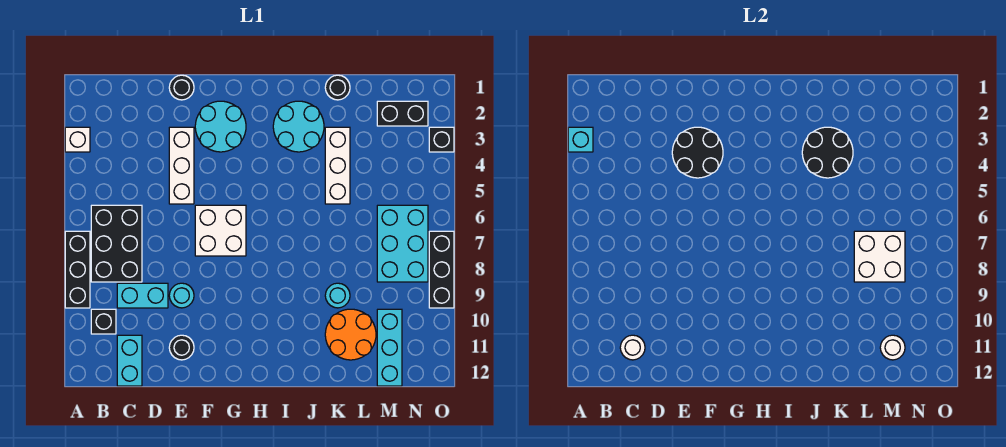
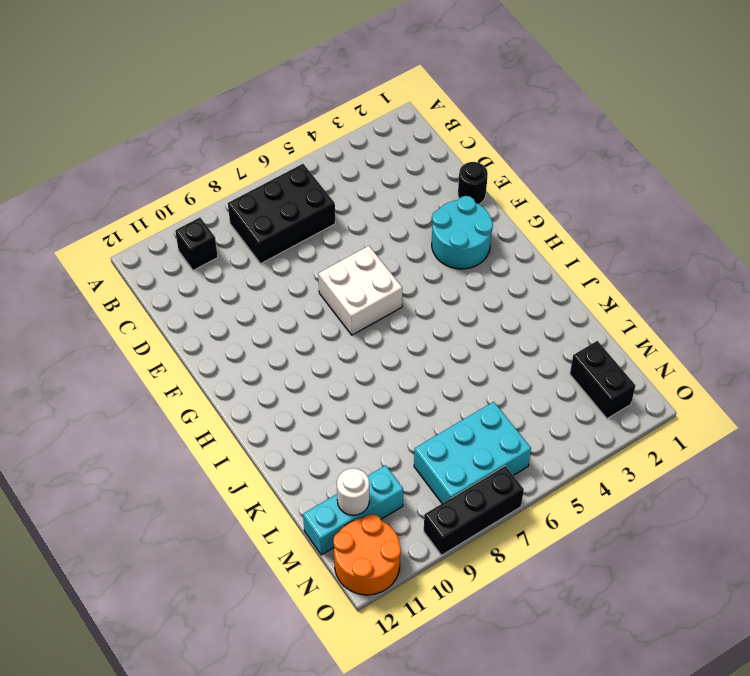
orange round brick N11:O12 level 1 -> orange round brick K10:L11 level 1
none -> white brick A3 level 1
none -> black brick A7:A9 level 1
none -> cyan brick C9:D9 level 1

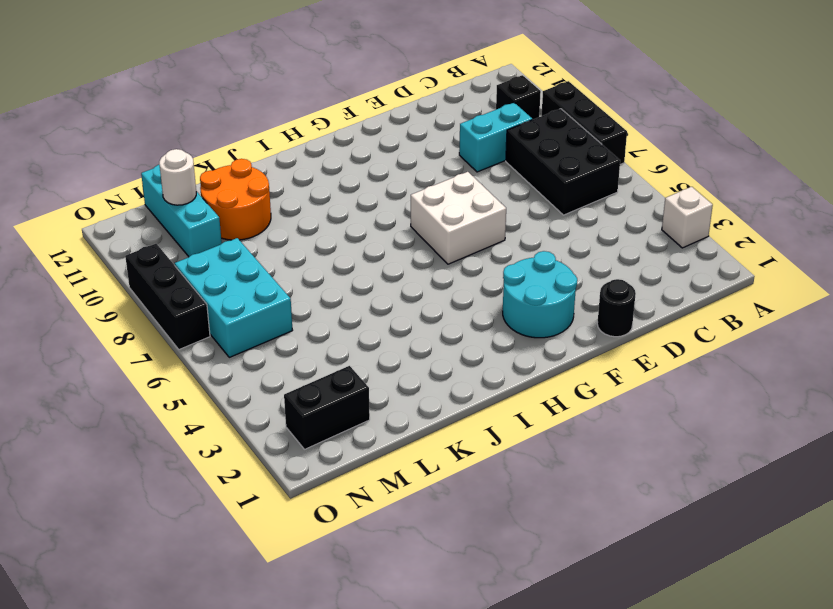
none -> cyan brick C11:C12 level 1
none -> white brick E3:E5 level 1
none -> cyan round brick E9 level 1

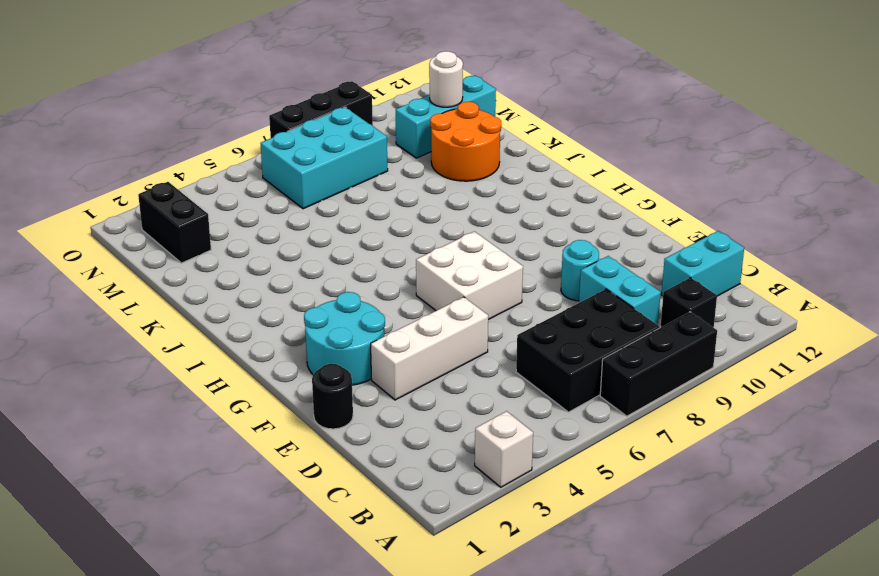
none -> black round brick E11 level 1
none -> cyan round brick I2:J3 level 1
none -> black round brick K1 level 1

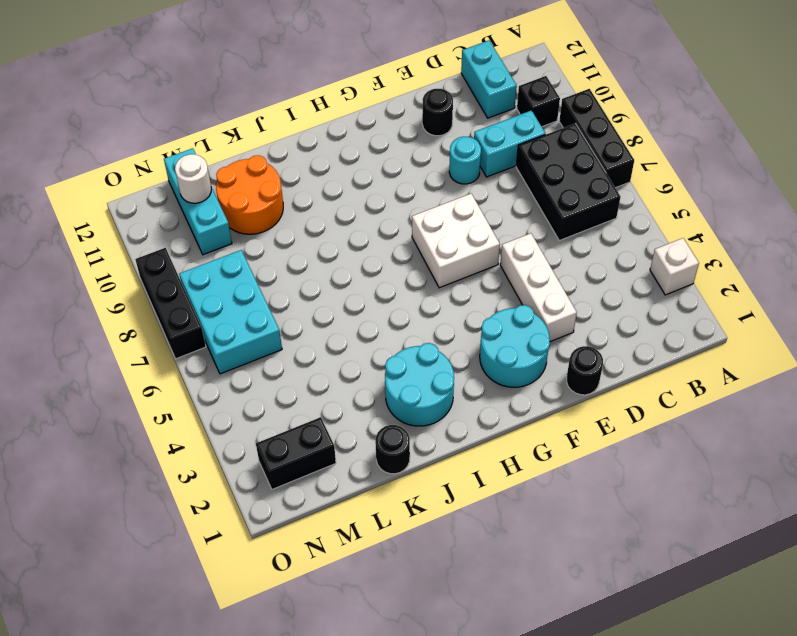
none -> white brick K3:K5 level 1
none -> cyan round brick K9 level 1
none -> black brick O3 level 1

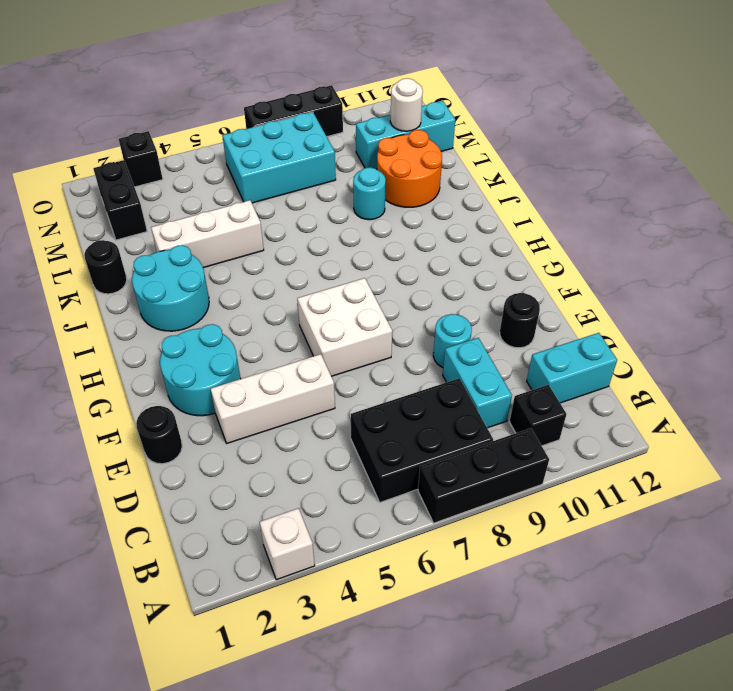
none -> cyan brick A3 level 2
none -> white round brick C11 level 2
none -> black round brick E3:F4 level 2

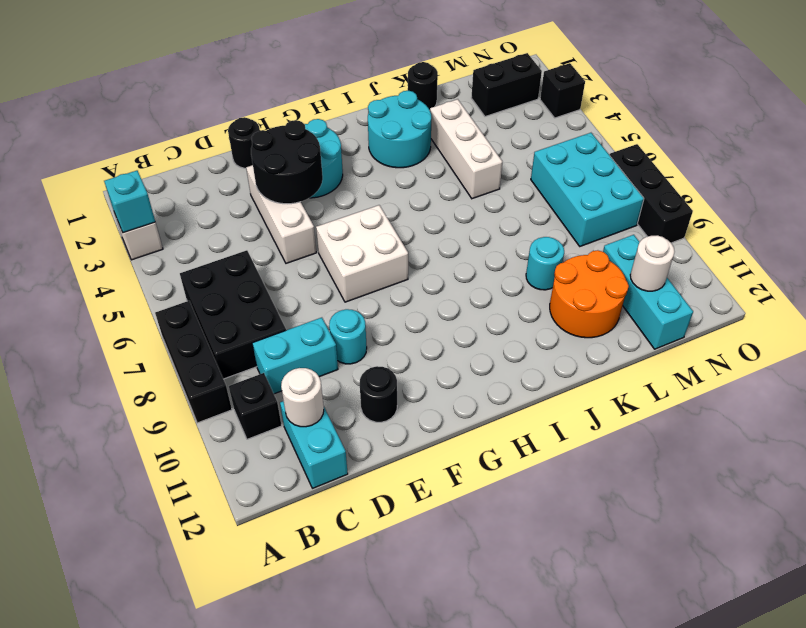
none -> black round brick J3:K4 level 2
none -> white brick L7:M8 level 2

